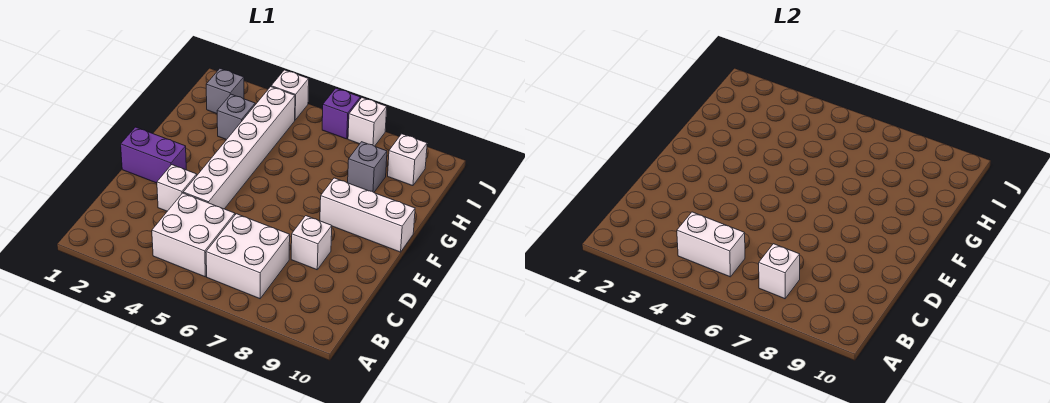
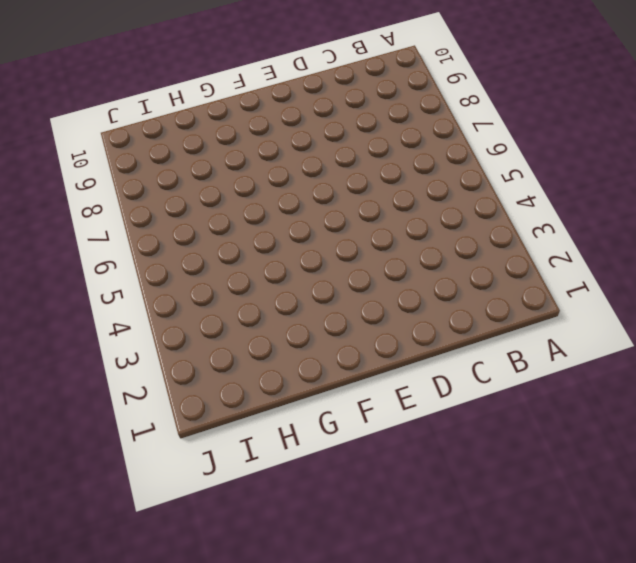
none -> white brick B4:C5 level 1
none -> white brick B6:C7 level 1
none -> white brick D3 level 1

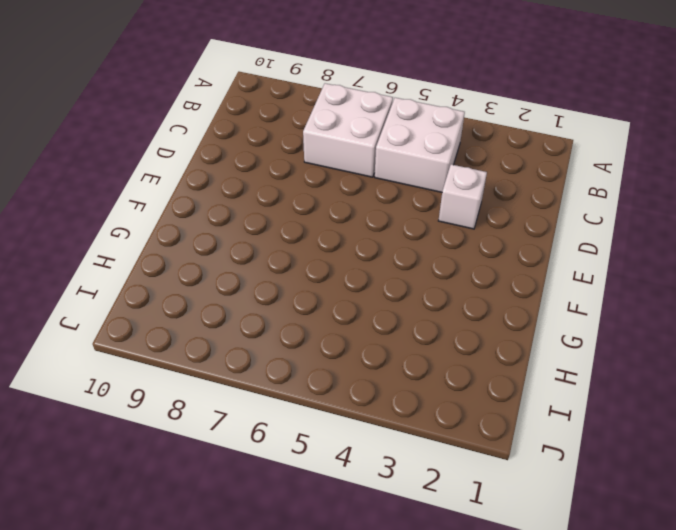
none -> white brick D4:I4 level 1
none -> white brick D8 level 1
none -> purple brick E1:E2 level 1

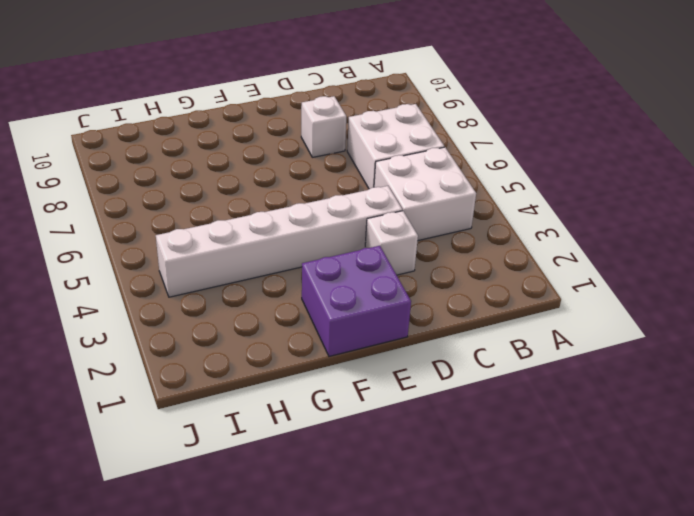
purple brick E1:F2 level 1 -> purple brick E1:E2 level 1
none -> white brick F8:F10 level 1
none -> grey brick H3 level 1
none -> grey brick H8 level 1

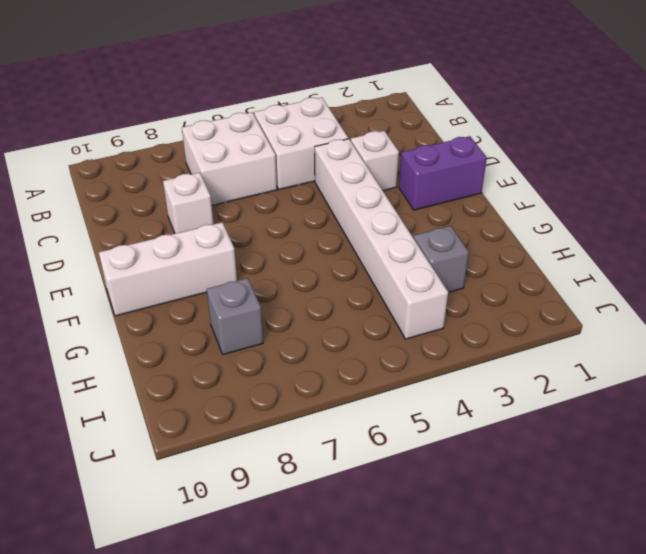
none -> grey brick I2 level 1
none -> white brick I9 level 1
none -> white brick J4 level 1

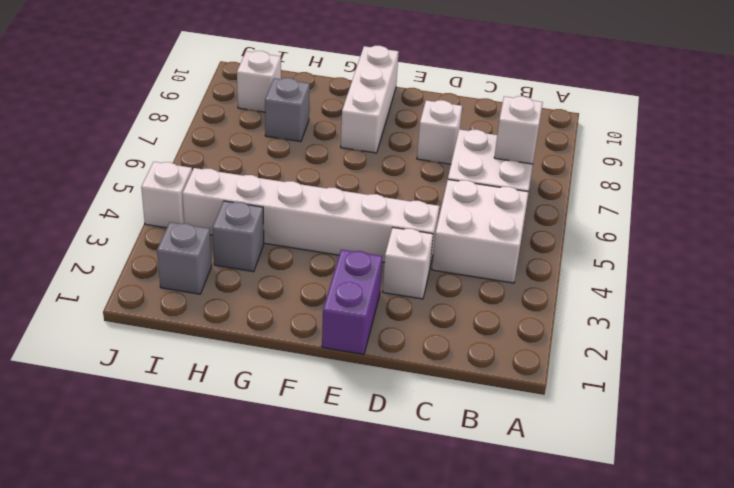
none -> purple brick J6 level 1
none -> white brick J7 level 1
none -> white brick B4:B5 level 2

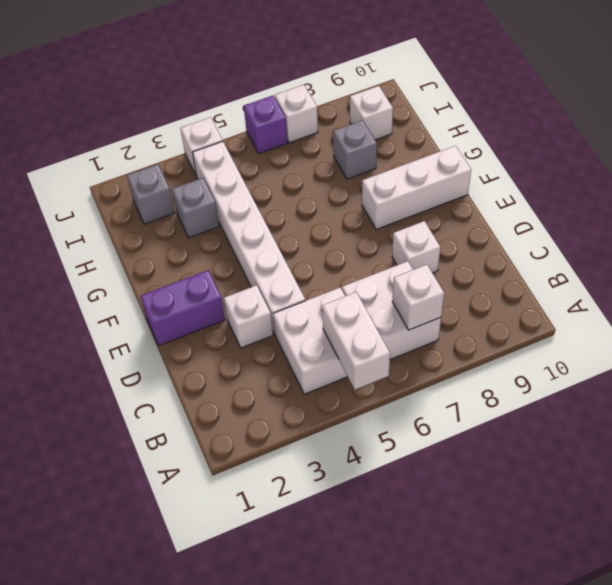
white brick A5:B5 level 2 -> white brick B4:B5 level 2

